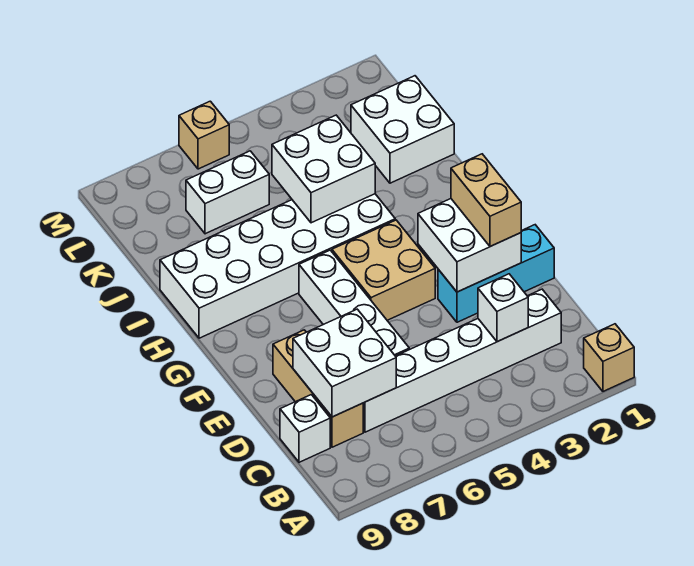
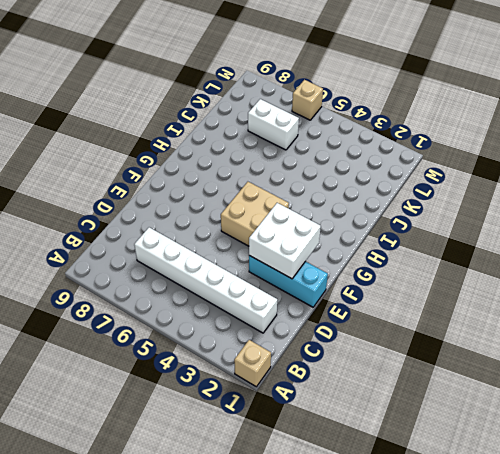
none -> tan brick C8:E8 level 1
none -> white brick C9 level 1
none -> white brick D6:G6 level 1

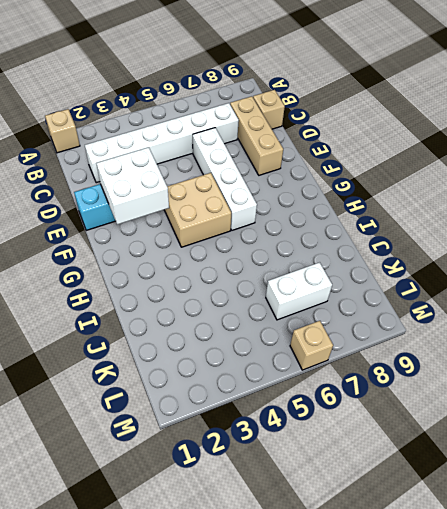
tan brick C9 level 1 -> white brick C9 level 1
none -> white brick H4:I9 level 1
none -> white brick J1:K2 level 1
none -> white brick C3 level 2

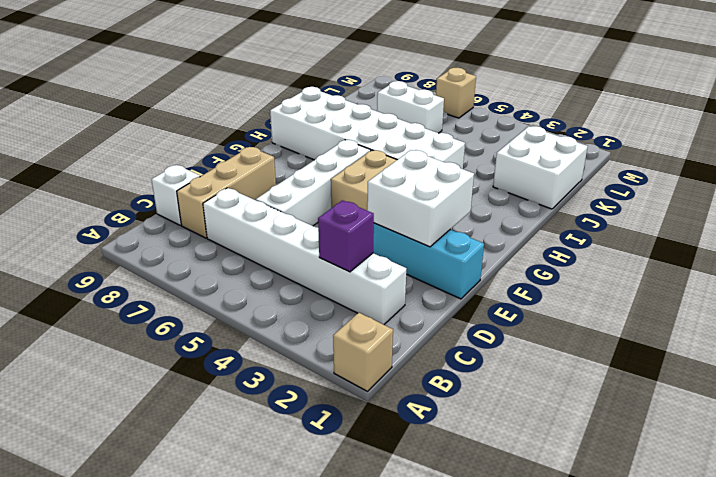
purple brick C3 level 2 -> white brick C3 level 2
none -> white brick C7:D8 level 2
none -> white brick I4:J5 level 2
none -> tan brick E2:F2 level 3

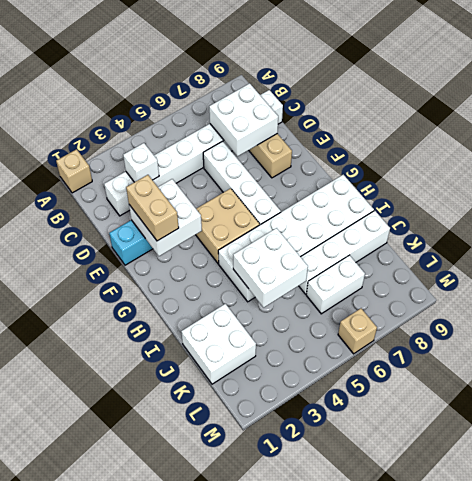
white brick J6:J9 level 1 -> none

